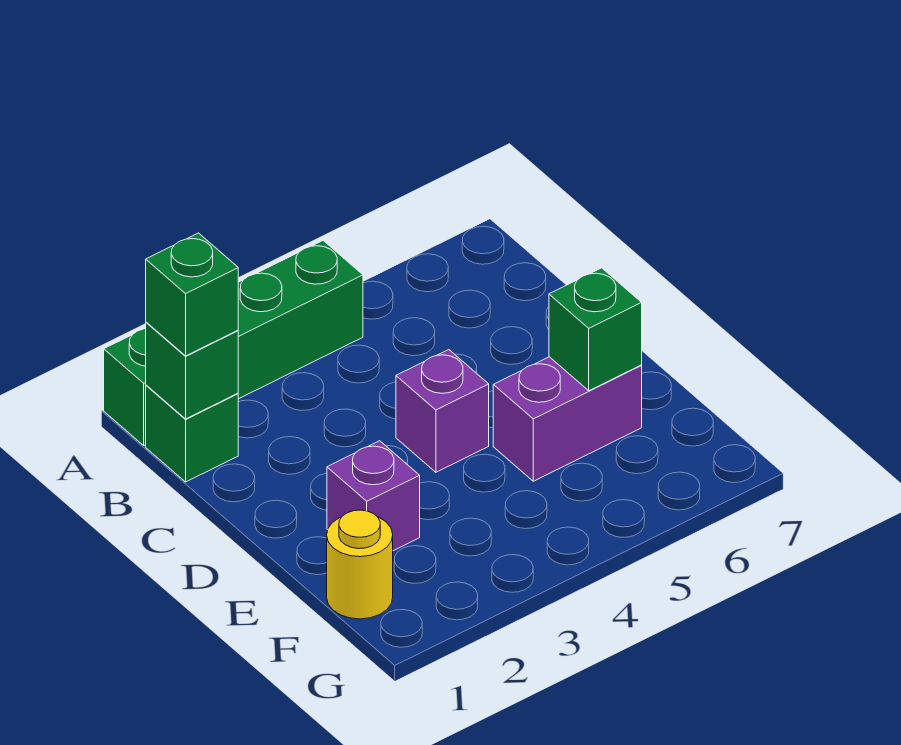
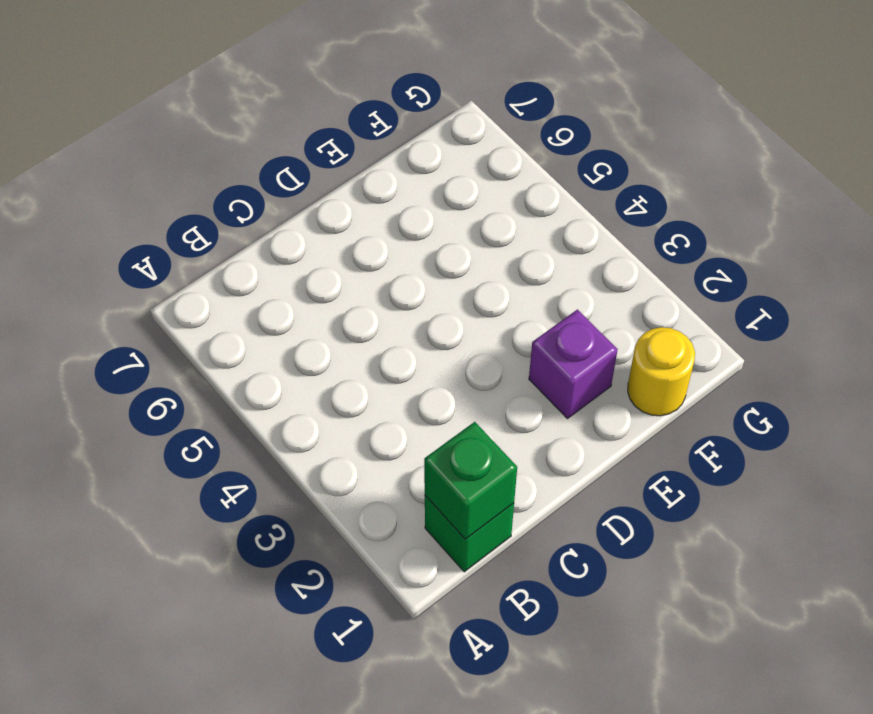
none -> green brick A1:A4 level 1
none -> purple brick D4 level 1

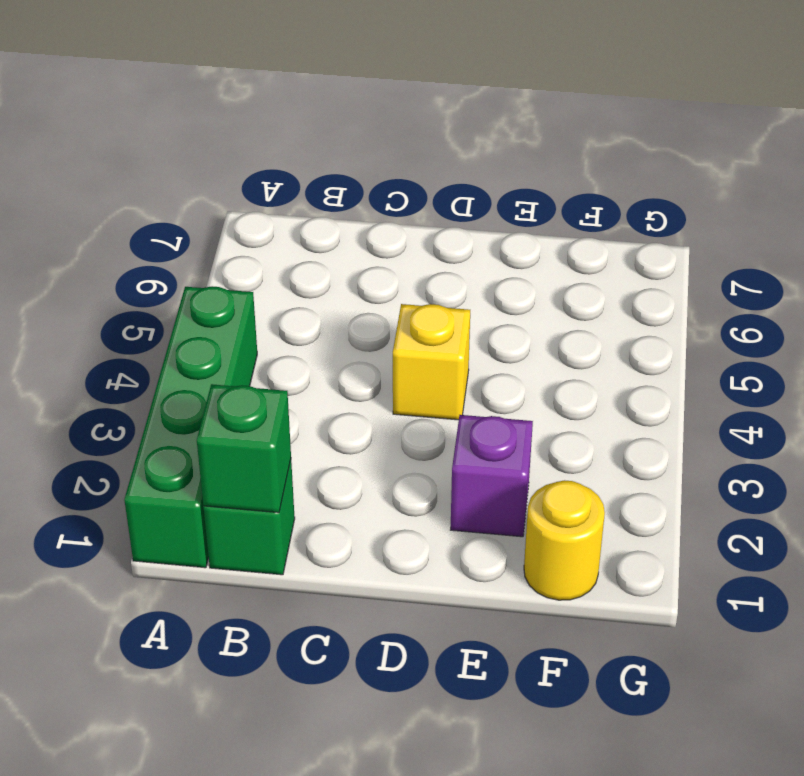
yellow brick D4 level 1 -> purple brick D4 level 1
none -> purple brick E5:E6 level 1
none -> green brick E6 level 2

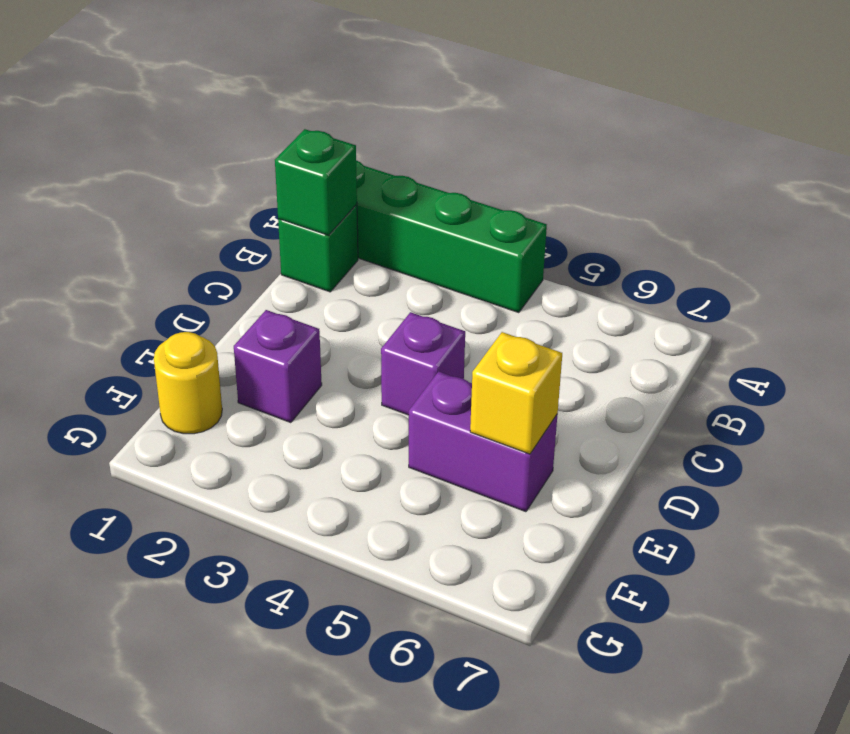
yellow brick E6 level 2 -> green brick E6 level 2
none -> green brick B1 level 3

